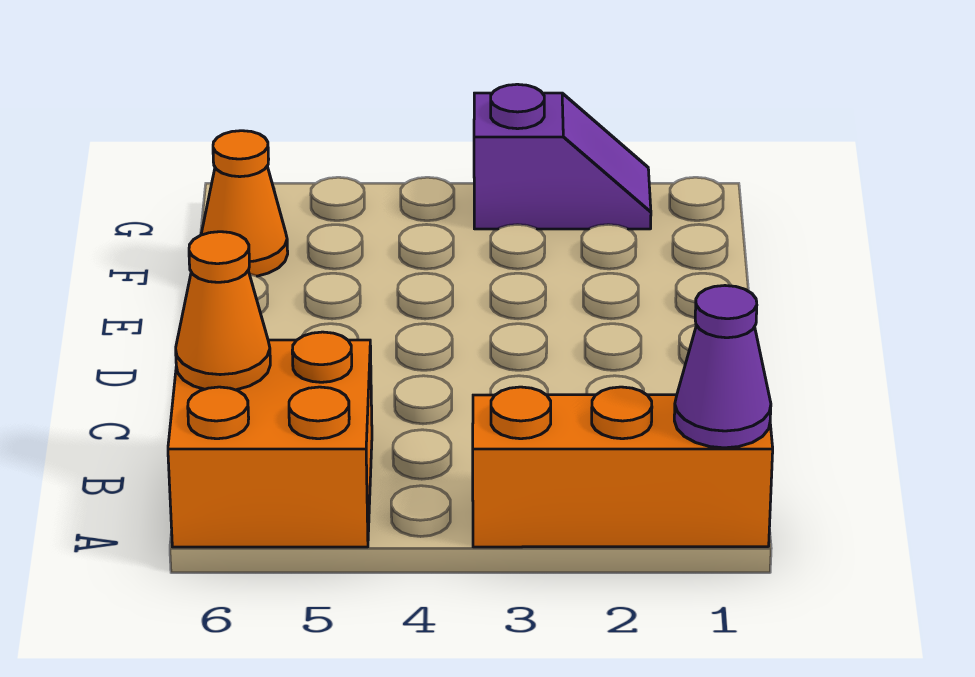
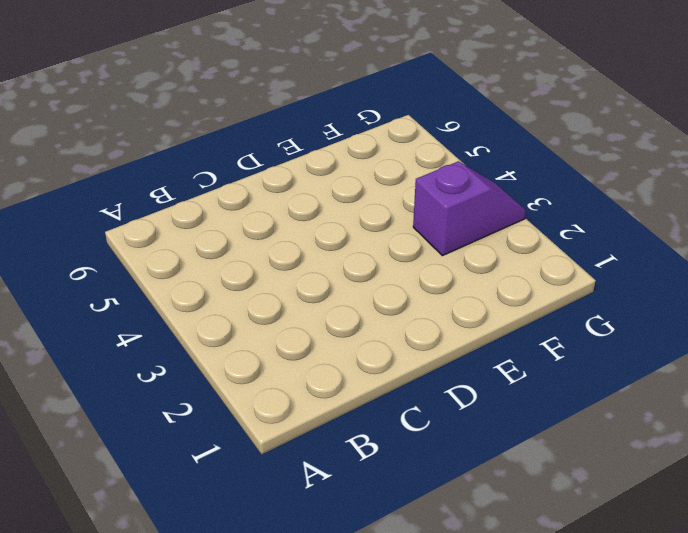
purple slope F3:G3 level 1 top F -> purple slope G2:G3 level 1 top 3
none -> orange brick A1:A3 level 1
none -> orange brick A5:B6 level 1

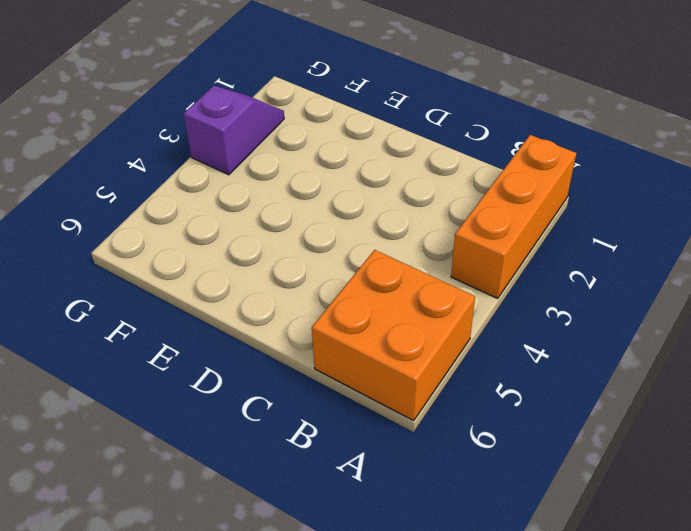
none -> orange cone F6 level 1
none -> purple cone A1 level 2

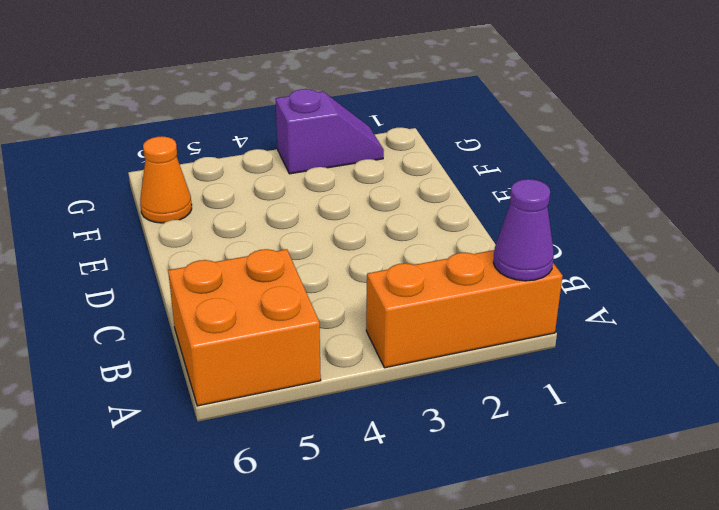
none -> orange cone B6 level 2

